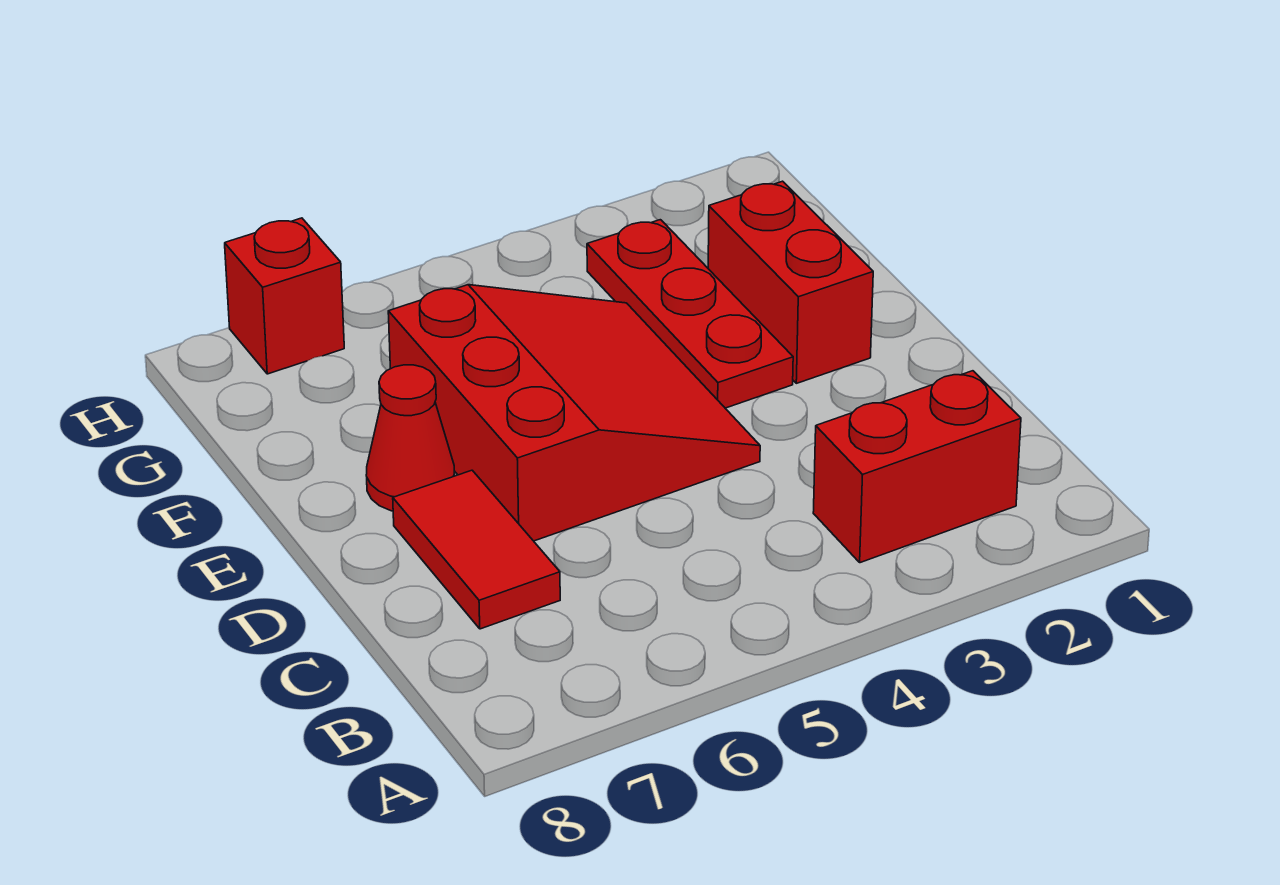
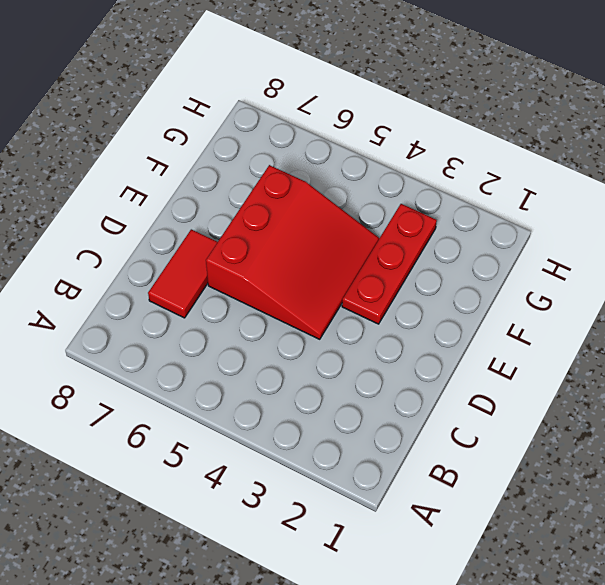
none -> red brick B2:B3 level 1
none -> red brick E2:F2 level 1

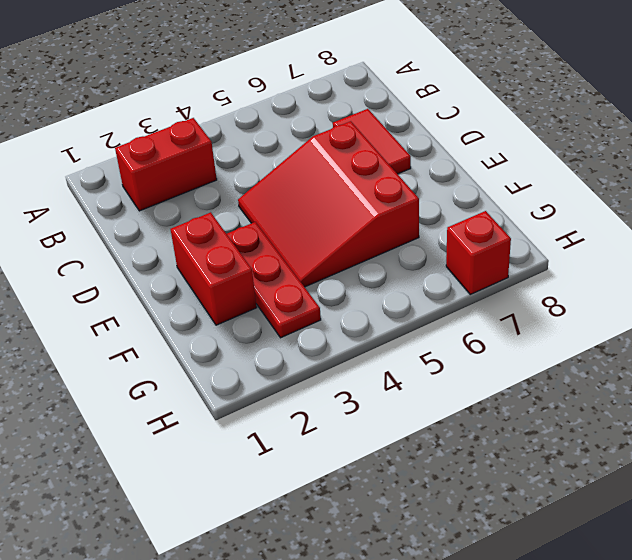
none -> red cone E7 level 1

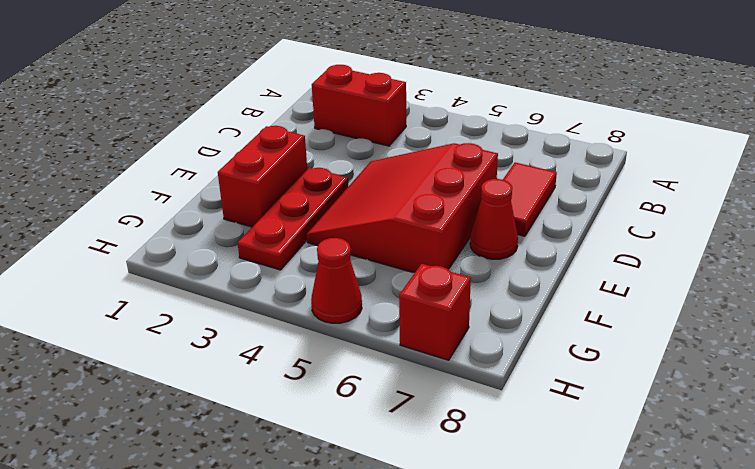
red cone H5 level 1 -> none

